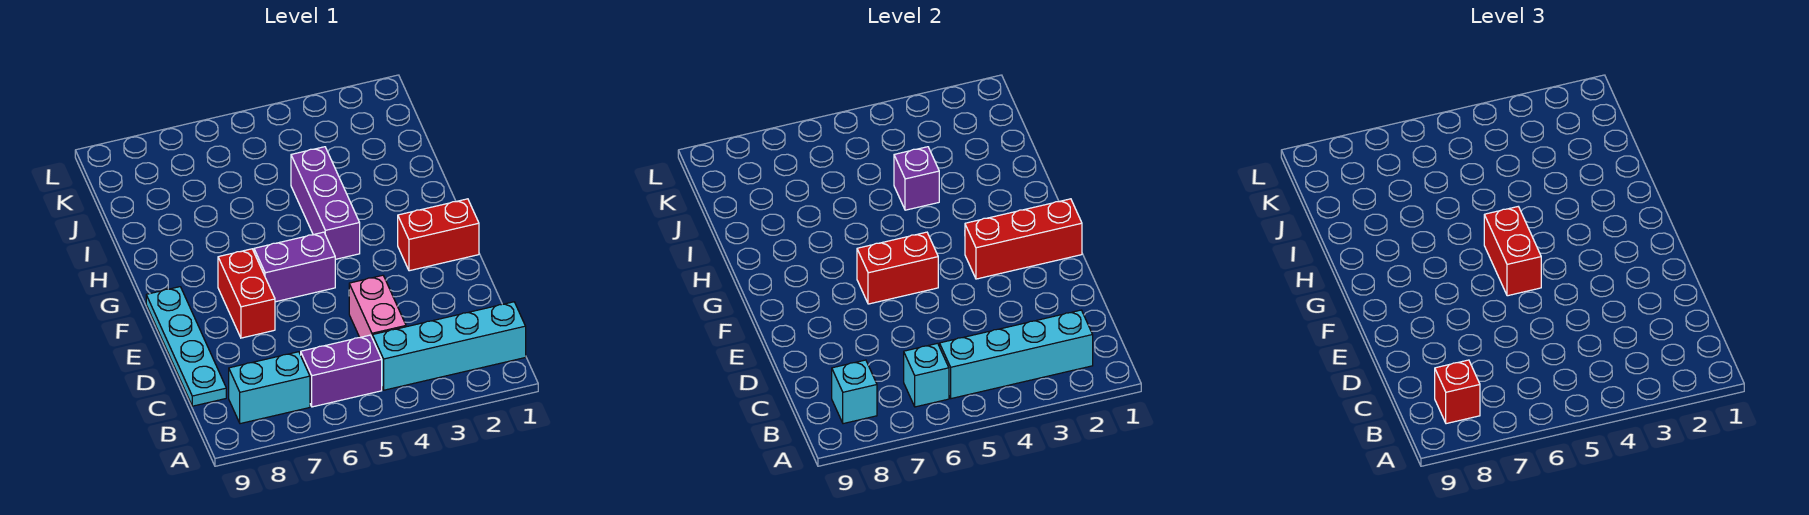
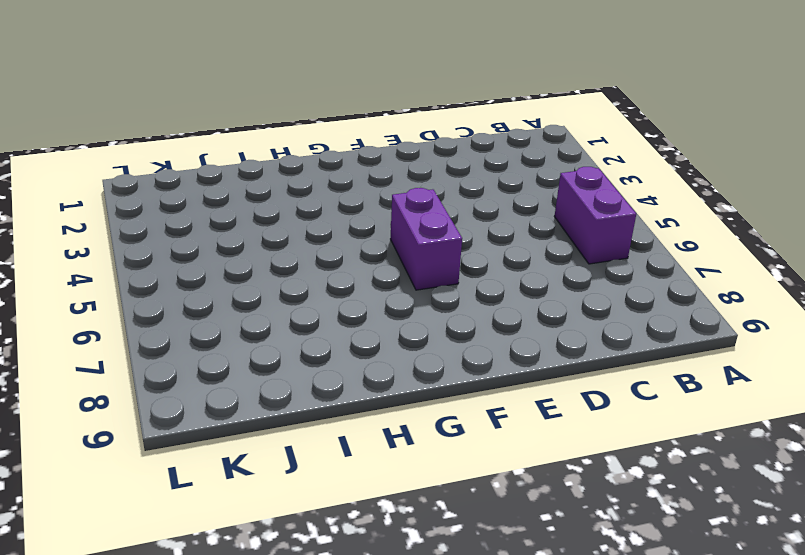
none -> cyan brick B1:B4 level 1
none -> cyan brick B7:B8 level 1
none -> pink brick C4:D4 level 1

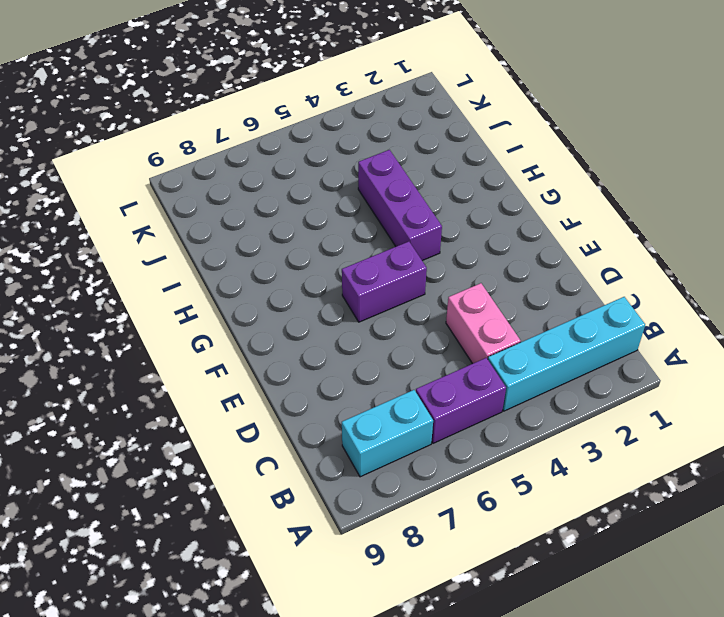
none -> cyan plate C9:F9 level 1
none -> red brick E7:F7 level 1
none -> red brick F1:F2 level 1

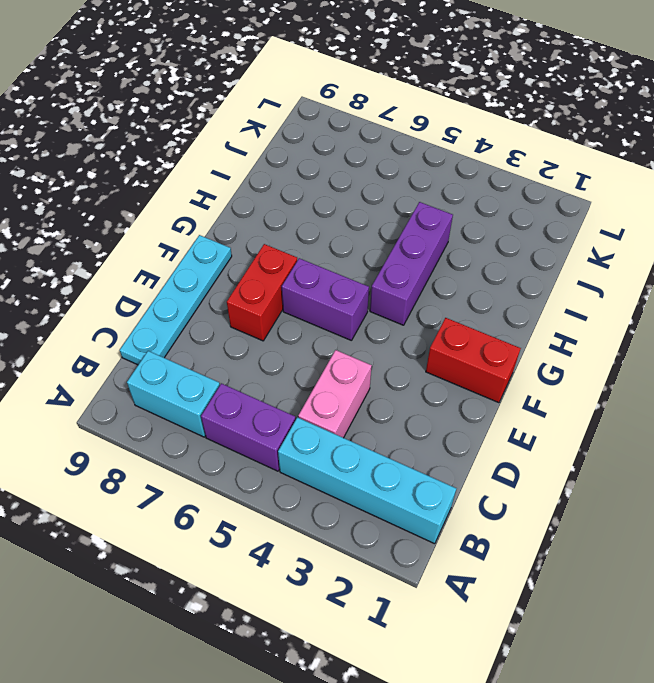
none -> cyan brick B2:B5 level 2
none -> cyan brick B6 level 2
none -> cyan brick B8 level 2

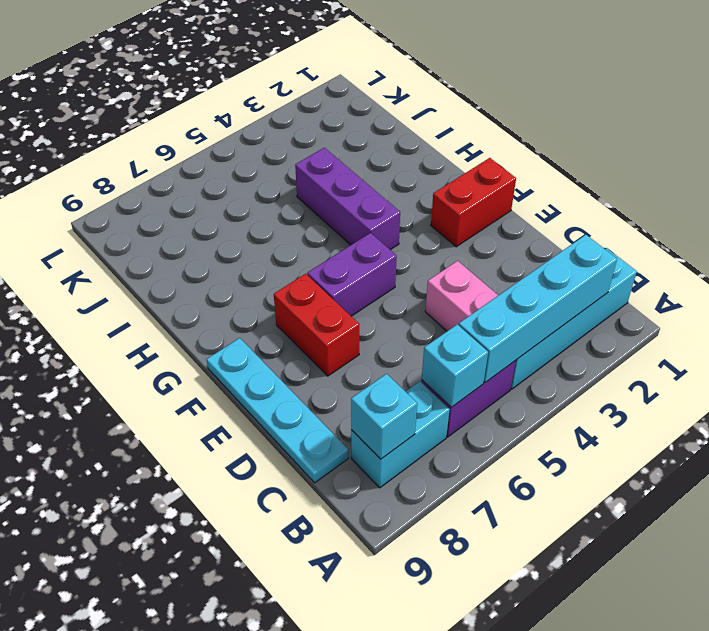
none -> red brick F1:F3 level 2
none -> red brick F5:F6 level 2
none -> purple brick I4 level 2

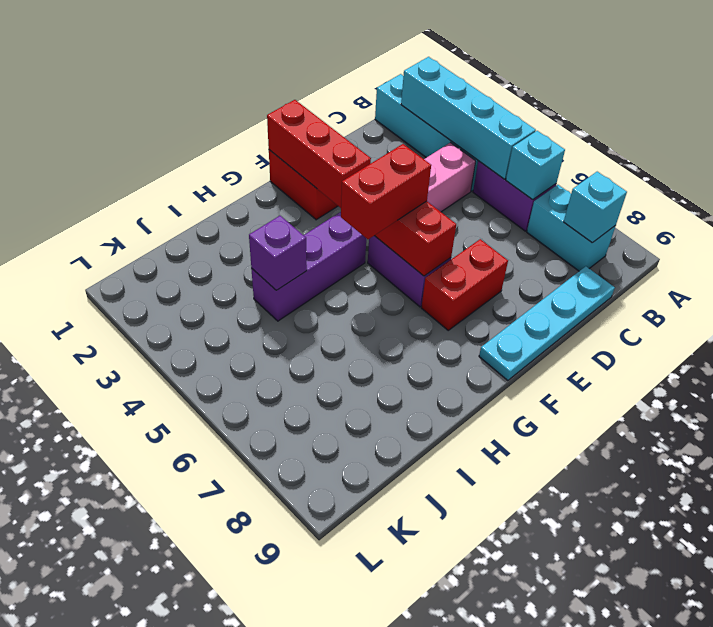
none -> red brick B8 level 3

